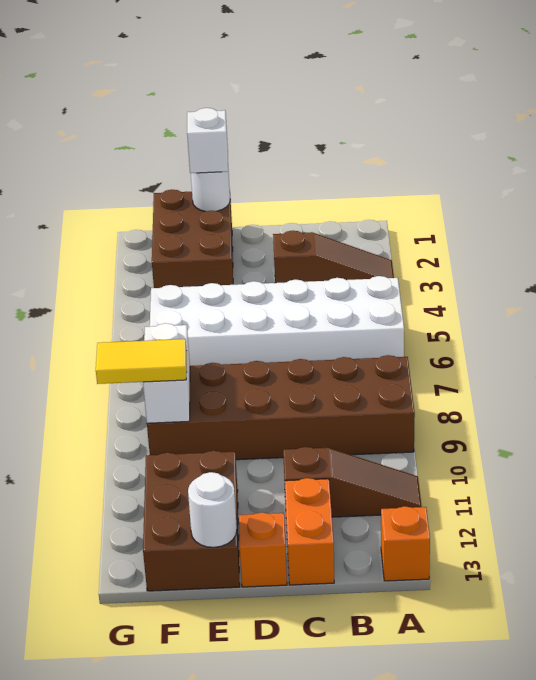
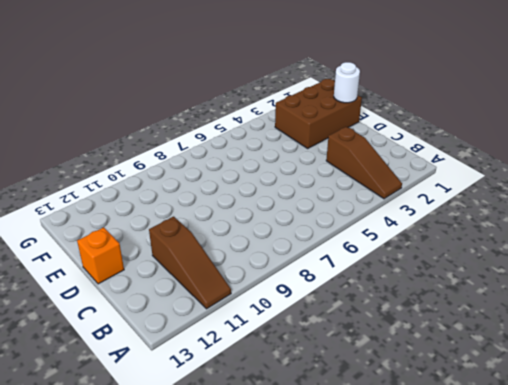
none -> white brick A5:F6 level 1
none -> brown brick A8:F9 level 1
none -> orange brick A13 level 1

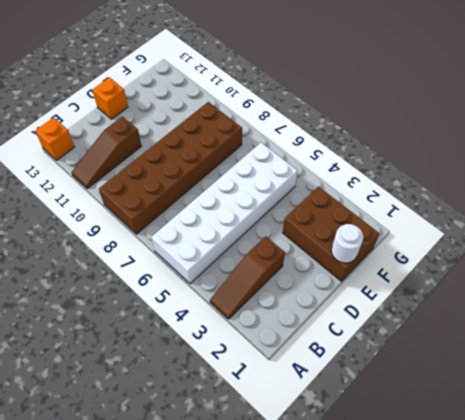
none -> orange brick C12:C13 level 1
none -> brown brick E11:F13 level 1
none -> white round brick E13 level 2

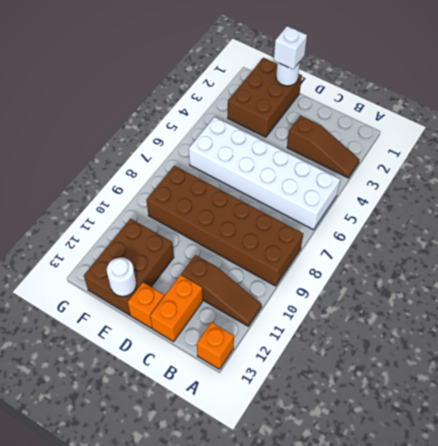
none -> white brick F8:F9 level 2
none -> yellow tile F9:G9 level 3

